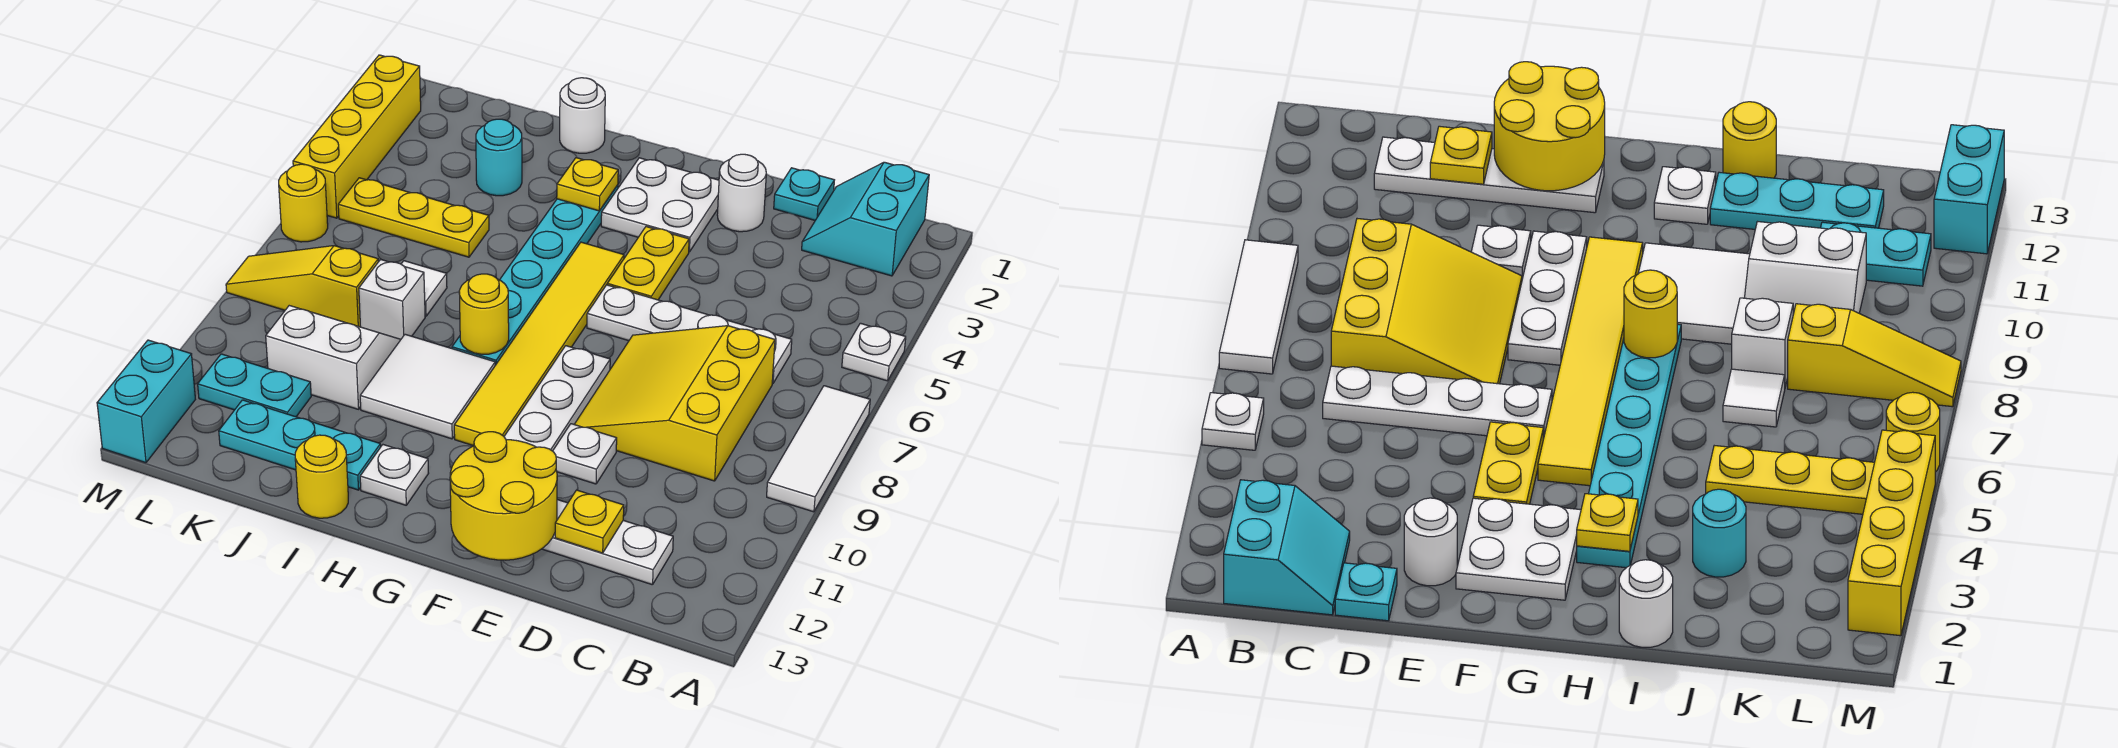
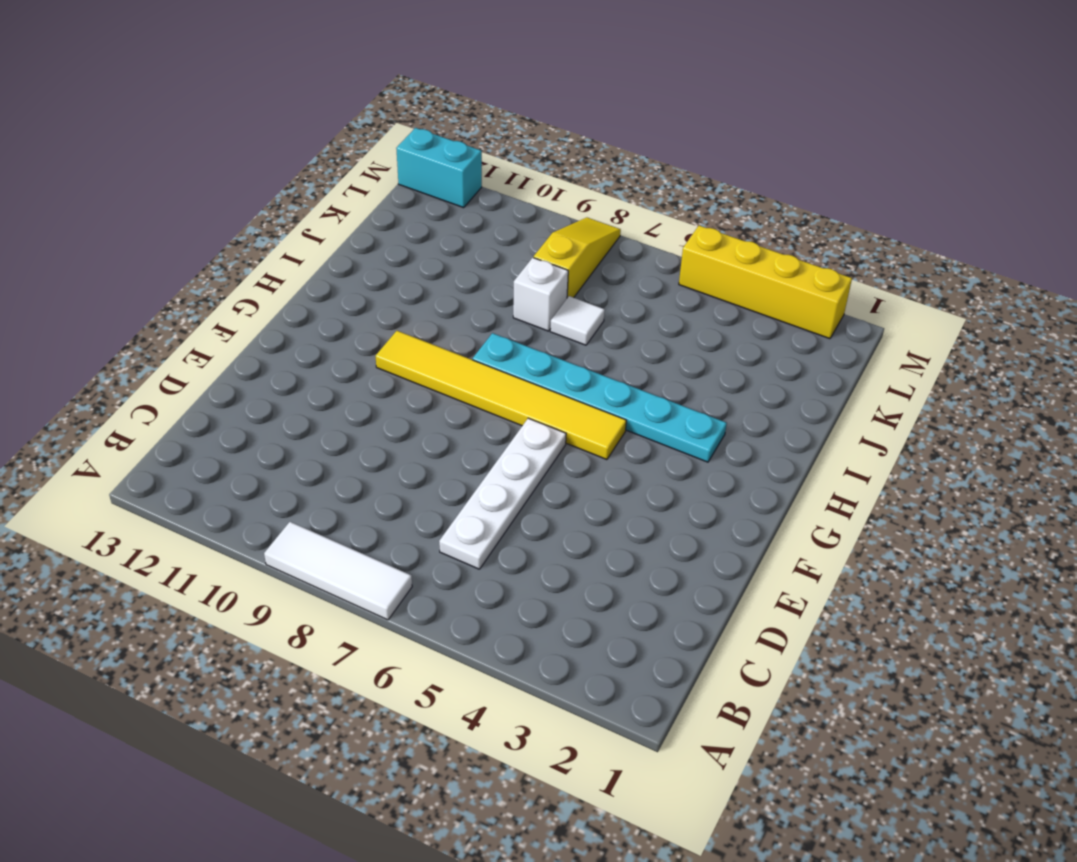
none -> white plate A5 level 1
none -> cyan slope B1:C2 level 1 top B
none -> yellow slope C7:E9 level 1 top C
none -> white plate C12:F12 level 1

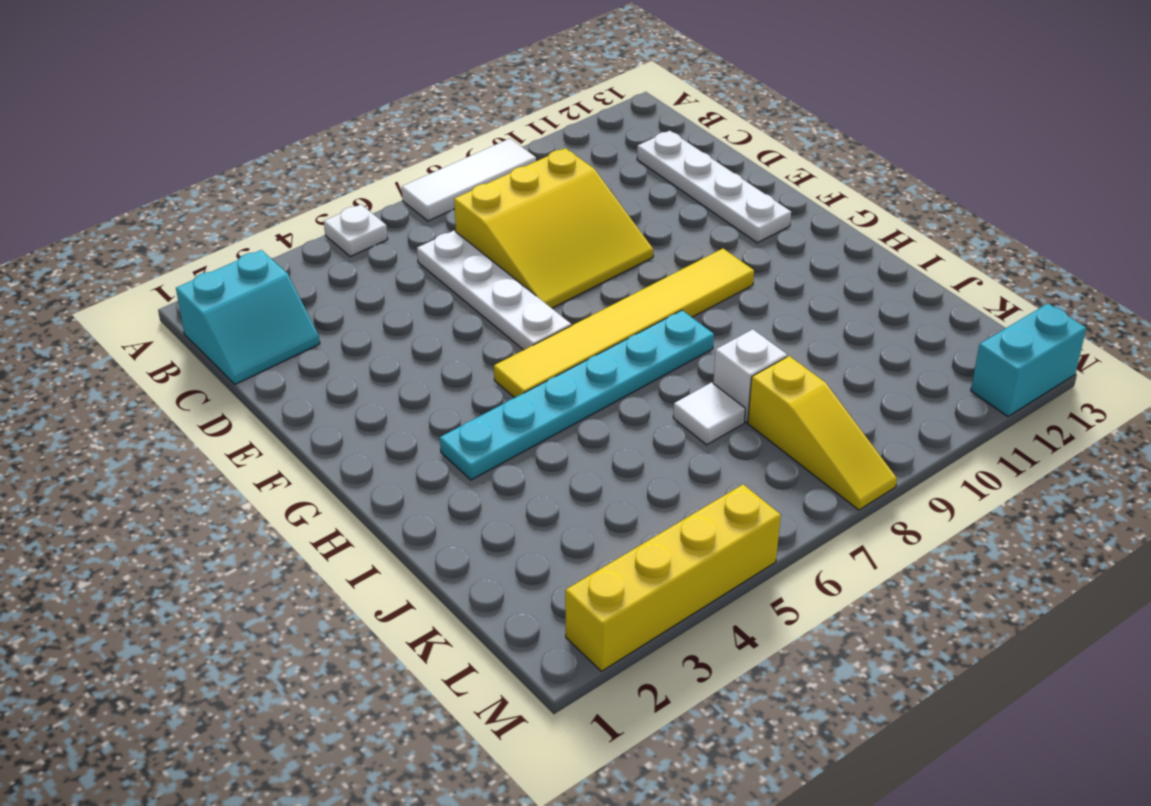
none -> cyan plate D1 level 1
none -> white round brick E2 level 1
none -> white plate E10 level 1
none -> white plate F2:G3 level 1

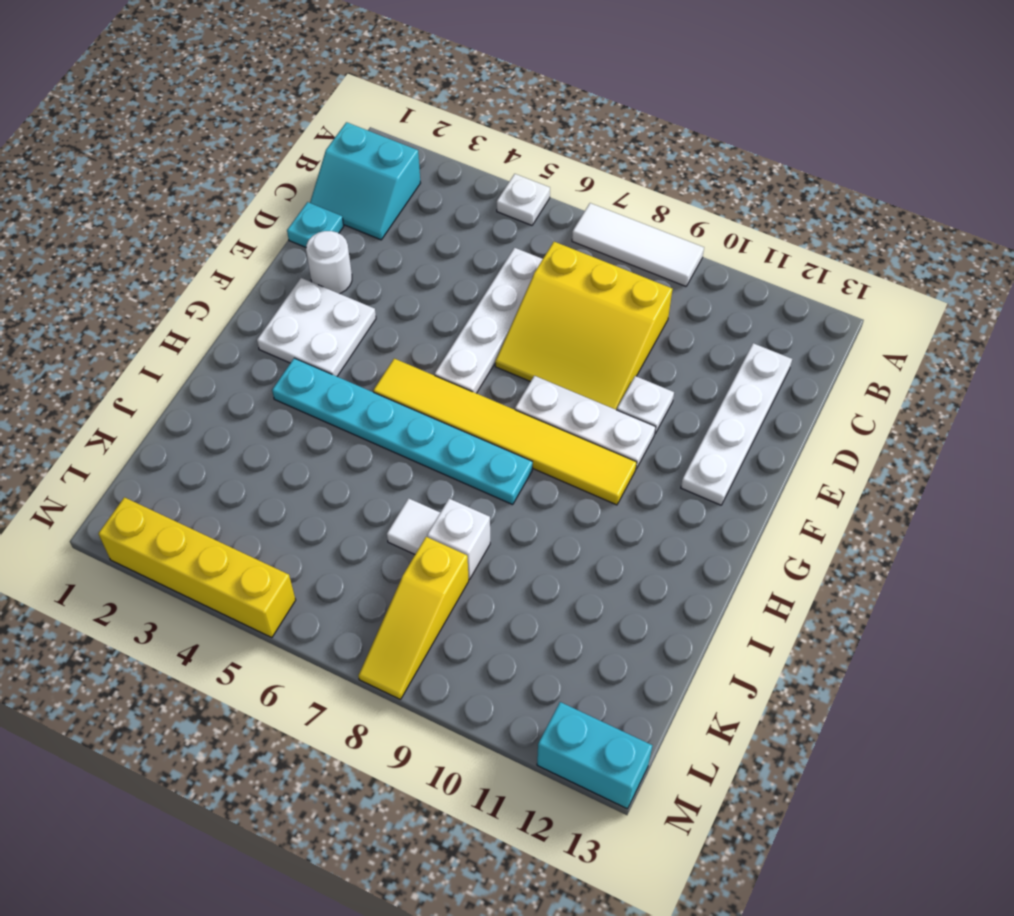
none -> yellow plate F4:F5 level 1
none -> white tile H9:I10 level 1
none -> white plate H12 level 1
none -> white round brick I1 level 1

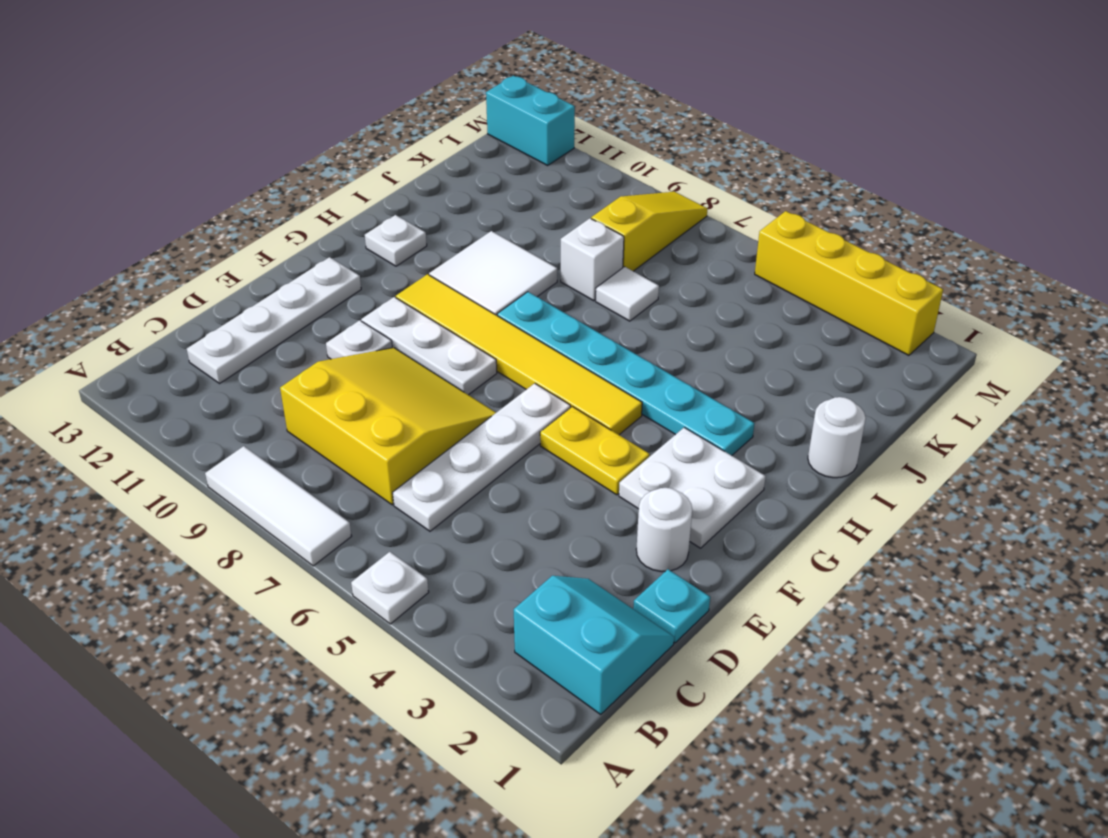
none -> cyan plate I12:K12 level 1
none -> yellow round brick I13 level 1
none -> cyan round brick J3 level 1
none -> yellow plate J5:L5 level 1

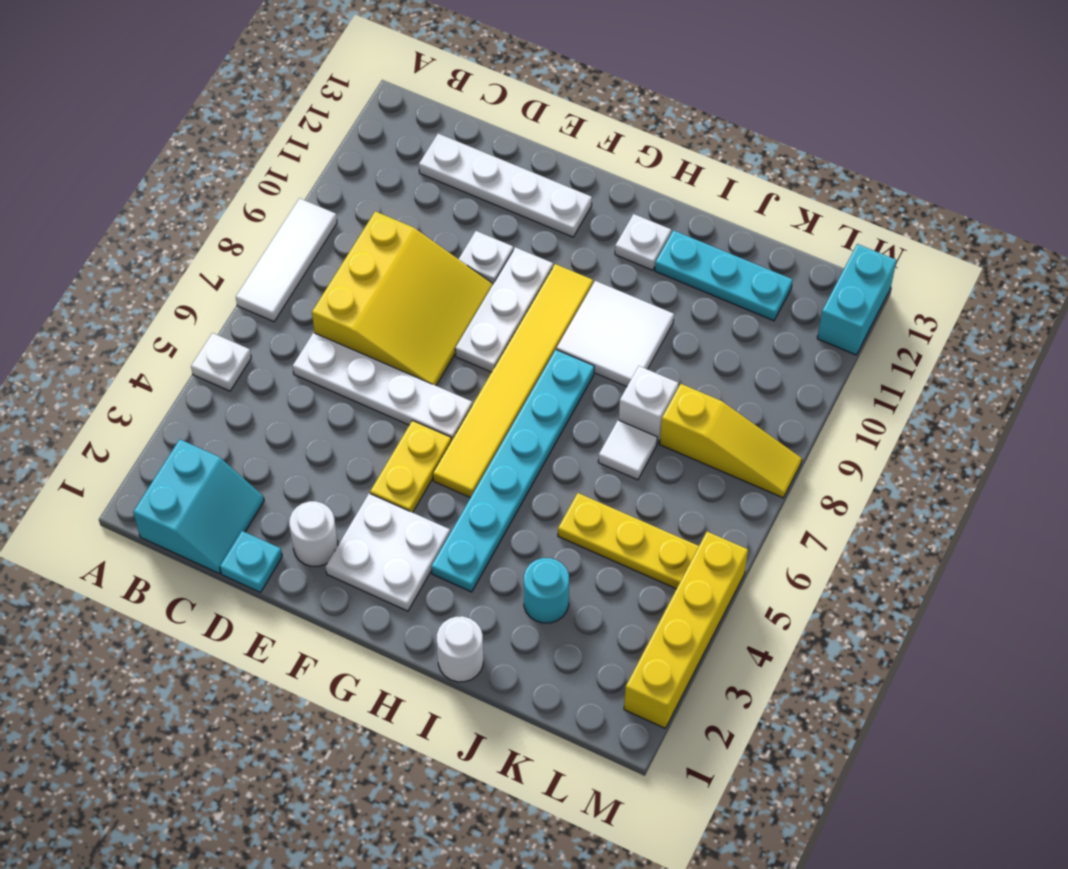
none -> yellow round brick I13 level 1
none -> white slope J9:K10 level 1 top 10
none -> cyan plate K11:L11 level 1
none -> yellow round brick M6 level 1

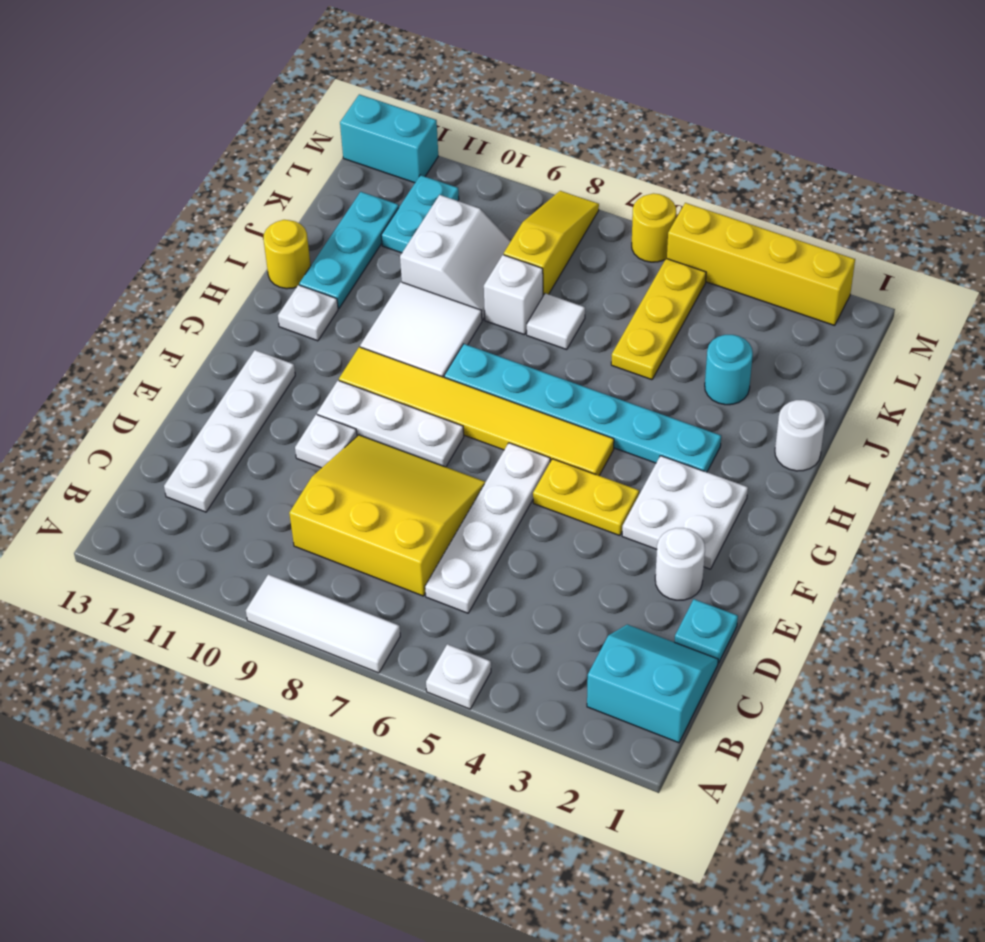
none -> yellow plate D12 level 2
none -> yellow round brick E12:F13 level 2
none -> yellow plate H3 level 2
none -> yellow round brick H8 level 2

